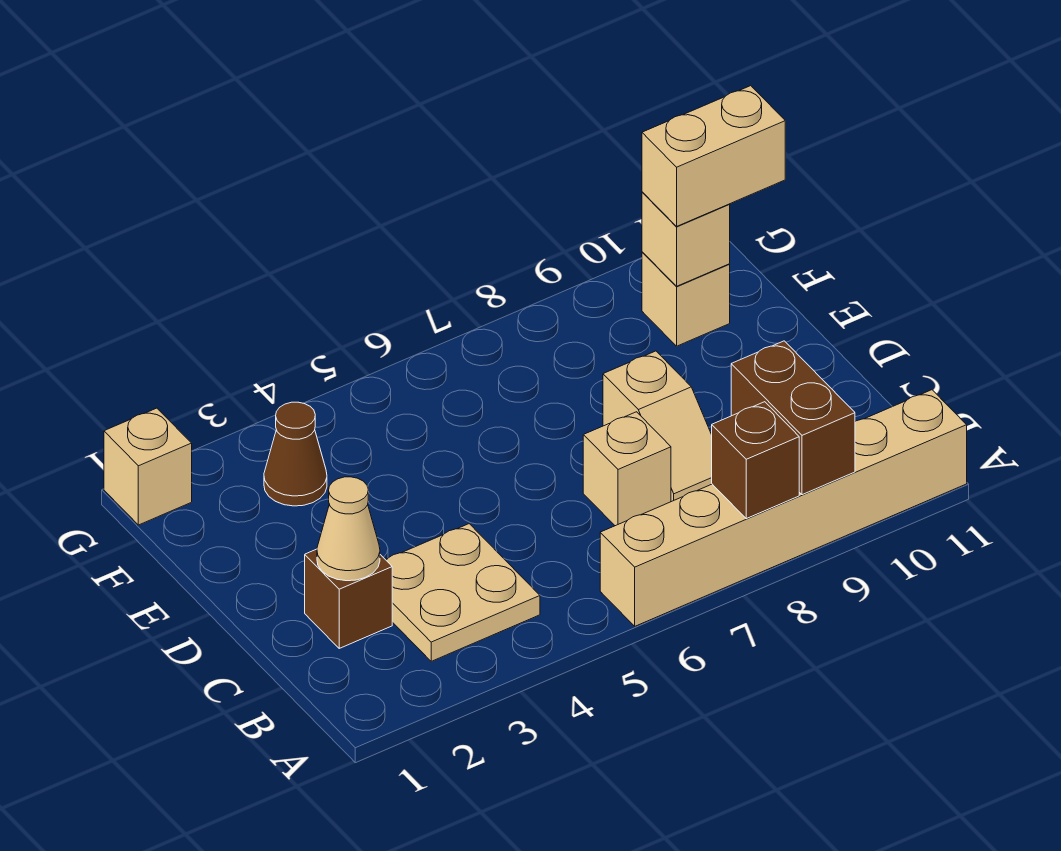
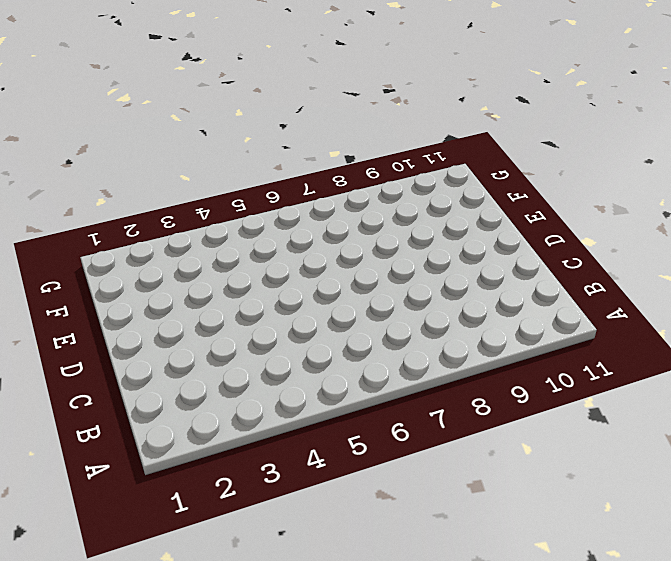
none -> tan brick A6:A11 level 1
none -> tan plate B3:C4 level 1
none -> brown brick C2 level 1

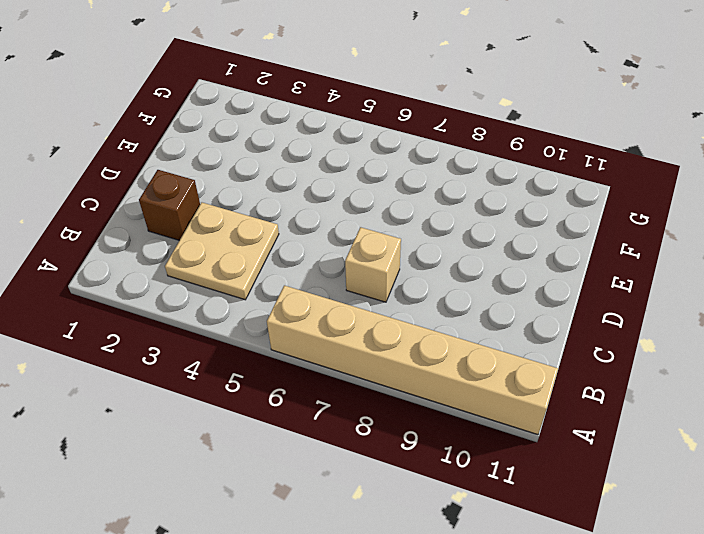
none -> tan slope C8:D8 level 1 top D
none -> brown cone F3 level 1
none -> tan brick F10 level 1

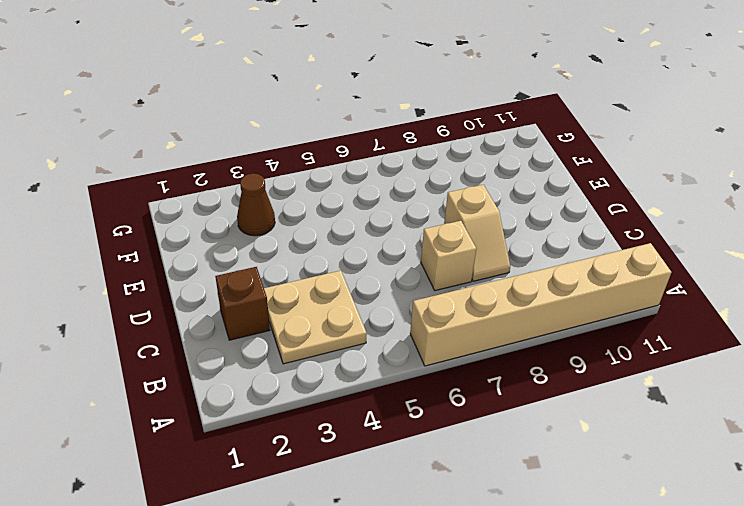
none -> tan brick F10 level 1
none -> tan brick G1 level 1
none -> brown brick A8 level 2

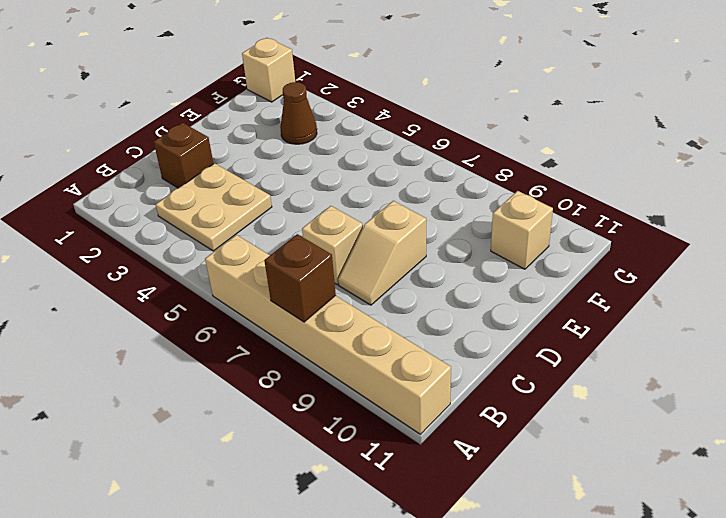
none -> brown brick A9:B9 level 2
none -> tan cone C2 level 2
none -> tan brick F10 level 2

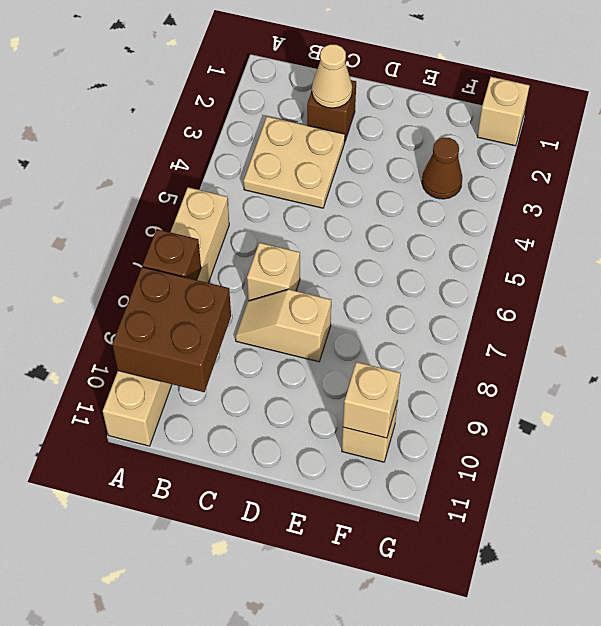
brown brick A9:B10 level 2 -> brown brick A9:B9 level 2
none -> tan brick F10:F11 level 3

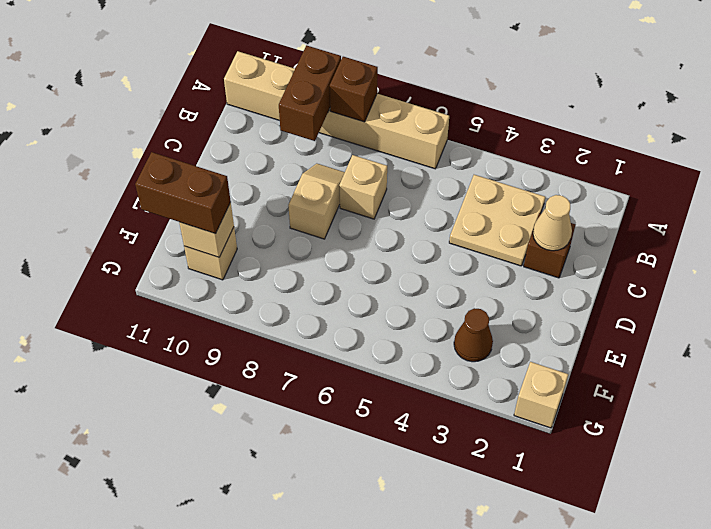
brown brick F10:F11 level 3 -> tan brick F10:F11 level 3

